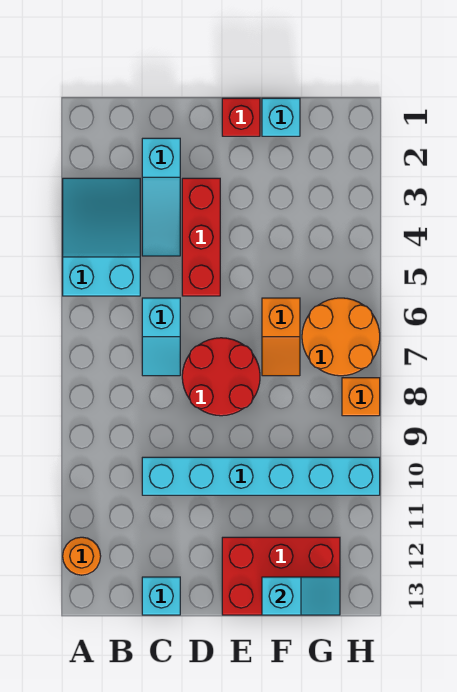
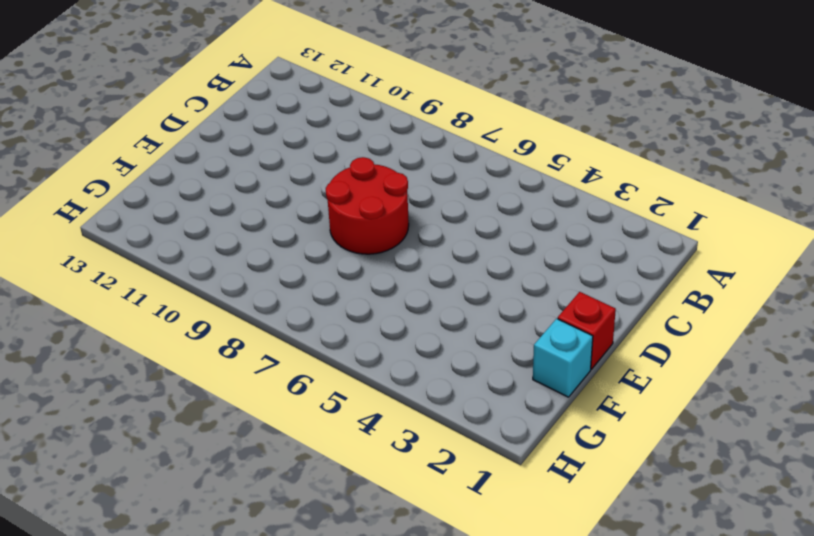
none -> cyan slope A3:B5 level 1 top 5
none -> orange round brick A12 level 1
none -> cyan slope C2:C4 level 1 top 2

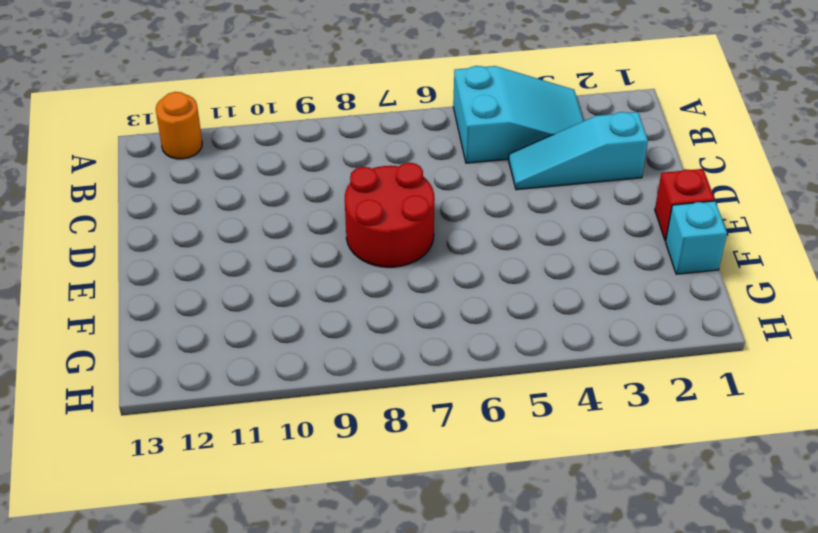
none -> cyan slope C6:C7 level 1 top 6
none -> cyan brick C10:H10 level 1
none -> cyan brick C13 level 1

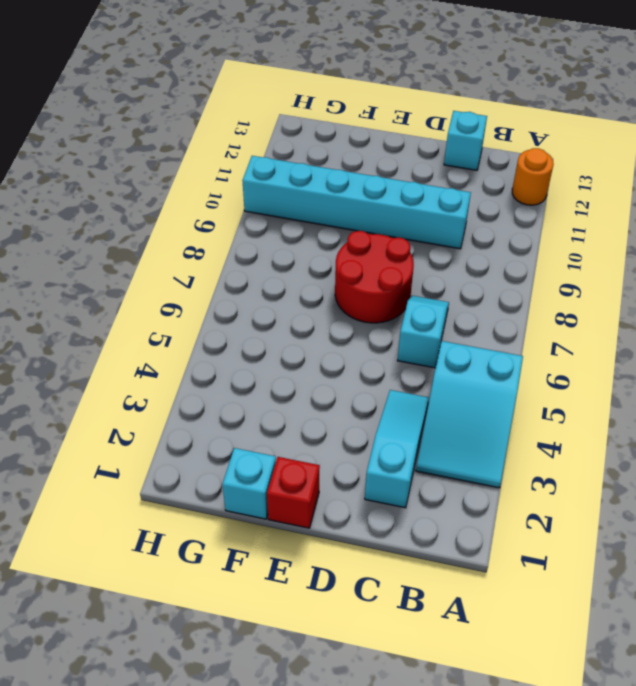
none -> red brick D3:D5 level 1
none -> red brick E12:G13 level 1
none -> orange slope F6:F7 level 1 top 6

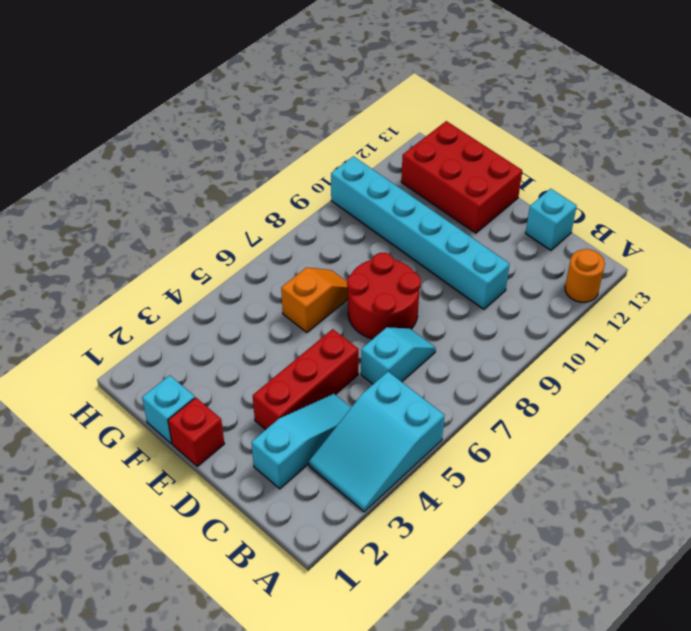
none -> orange round brick G6:H7 level 1
none -> orange brick H8 level 1
none -> cyan slope F13:G13 level 2 top F

